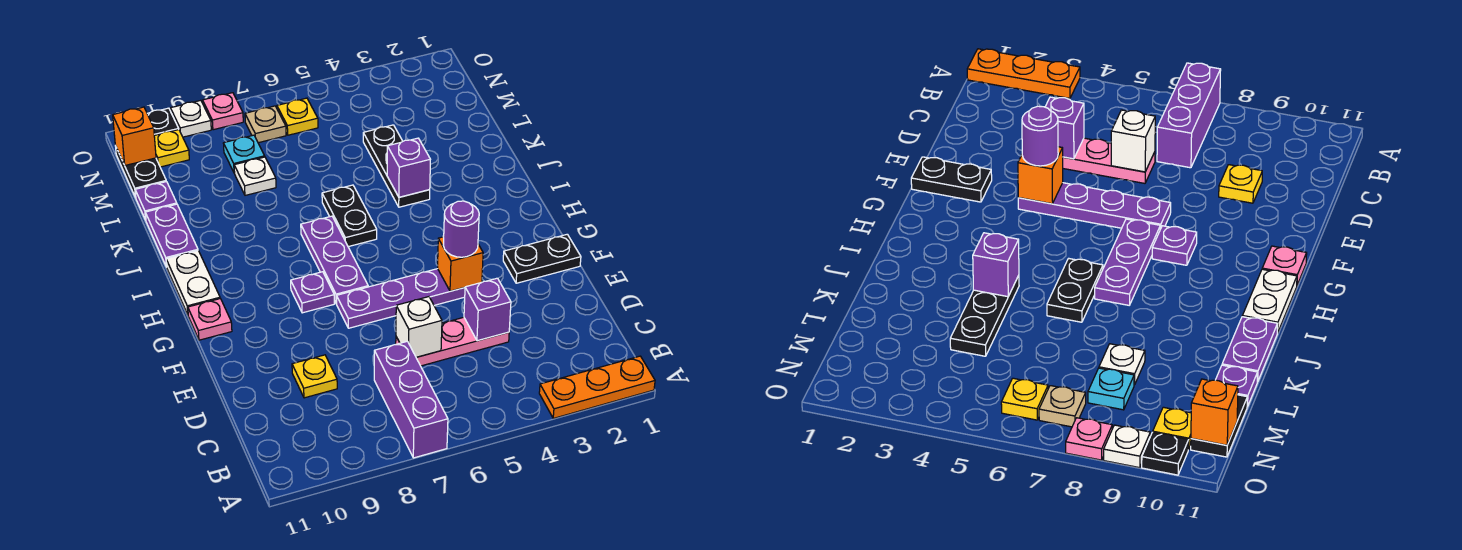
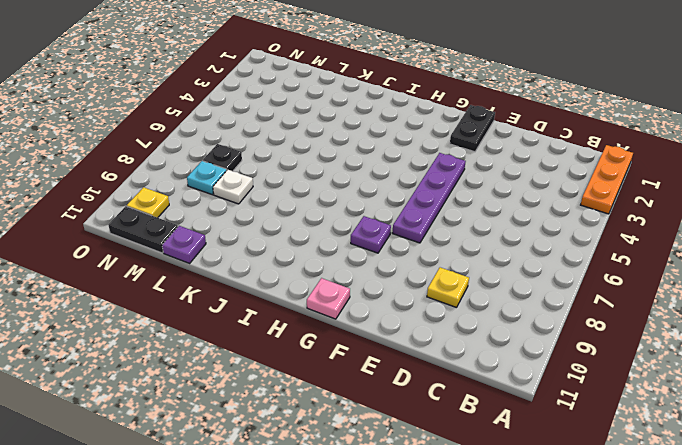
black plate M7 level 1 -> black plate O10 level 1
none -> purple brick A7:C7 level 1
none -> pink plate D4:D6 level 1
none -> purple plate G7:I7 level 1

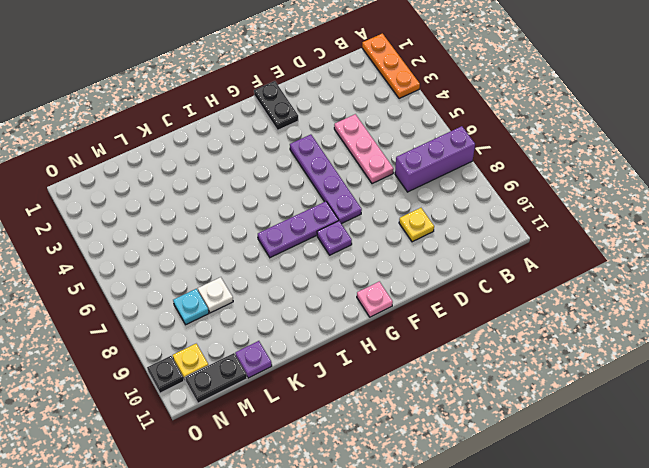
none -> white plate H11:I11 level 1
none -> black plate I6:J6 level 1
none -> black plate J4:L4 level 1

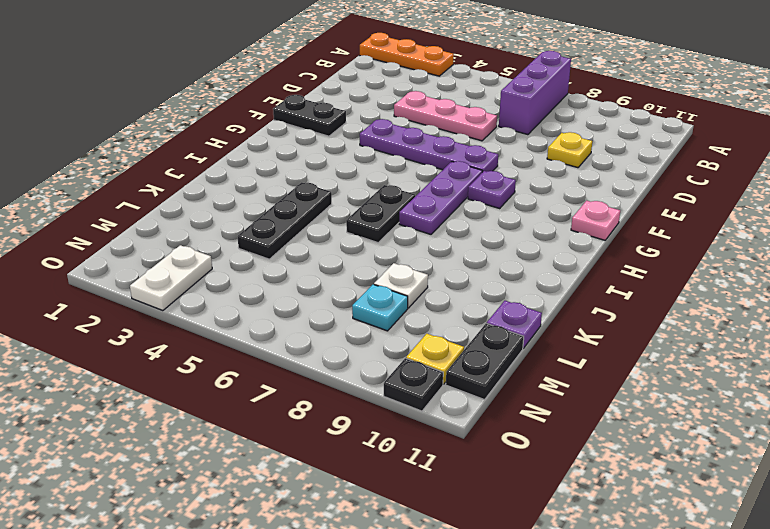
white plate N3:O3 level 1 -> white plate H11:I11 level 1
none -> purple plate J11:K11 level 1
none -> yellow plate N6 level 1
none -> tan plate N7 level 1

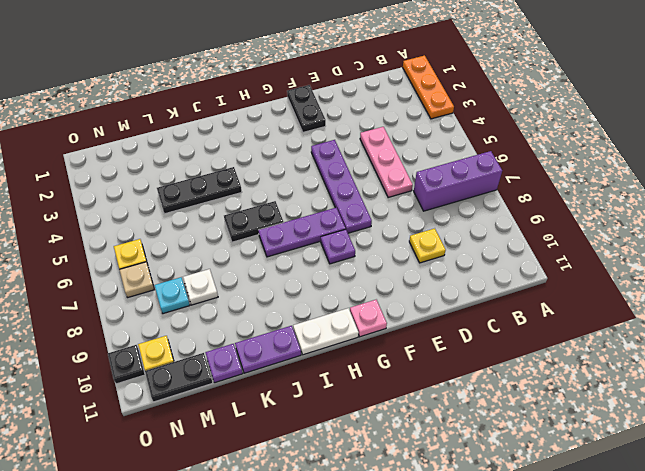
none -> pink plate O8 level 1
none -> white plate O9 level 1
none -> purple brick D4 level 2

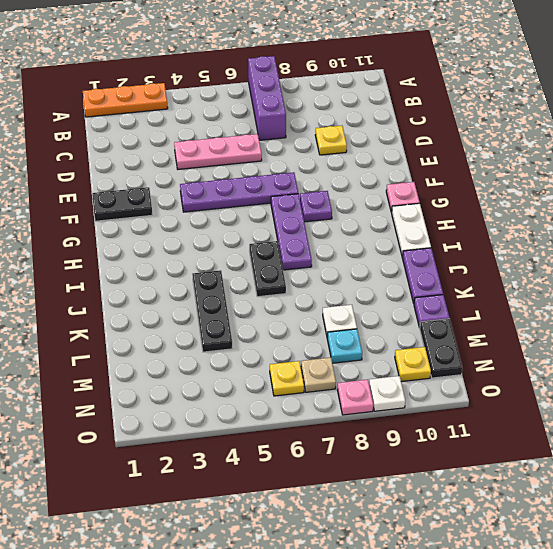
none -> black plate O10 level 1
none -> purple brick D4 level 2
none -> white brick D6 level 2

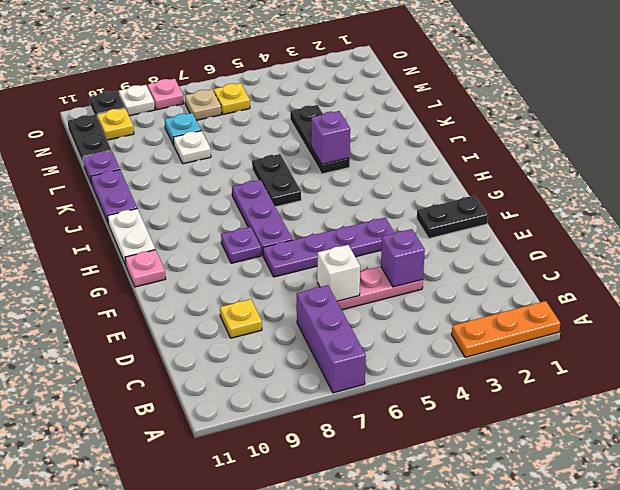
none -> orange brick F4 level 2
none -> orange brick N11 level 2
none -> purple round brick F4 level 3

